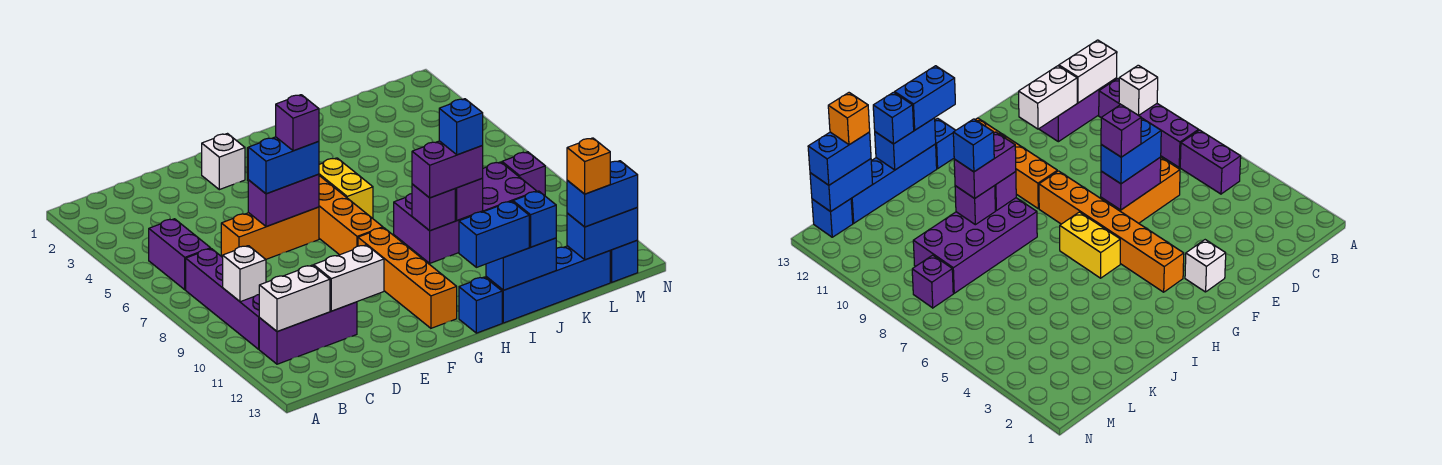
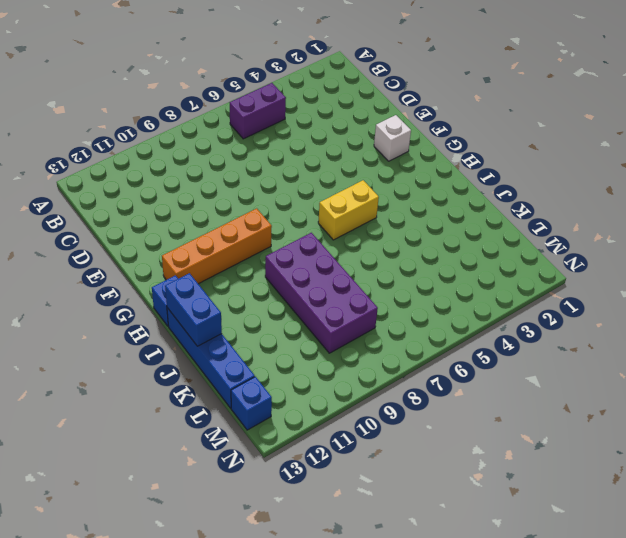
none -> purple brick B7:B10 level 1
none -> purple brick B11:D11 level 1
none -> orange brick D6:F6 level 1

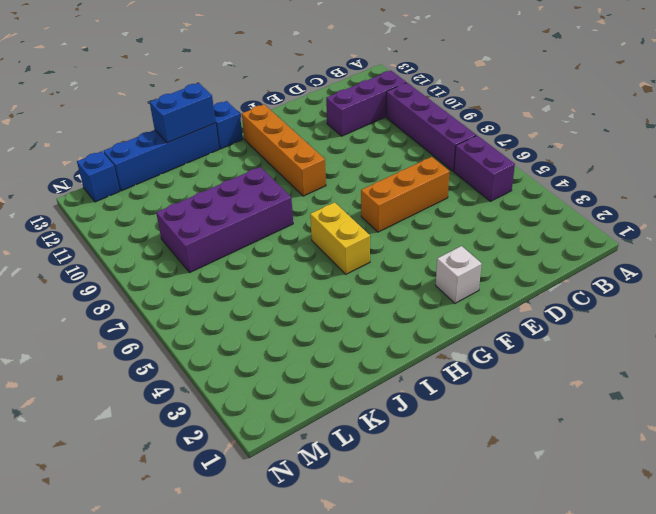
none -> orange brick G3:G8 level 1
none -> purple brick M8 level 1
none -> white brick B9 level 2

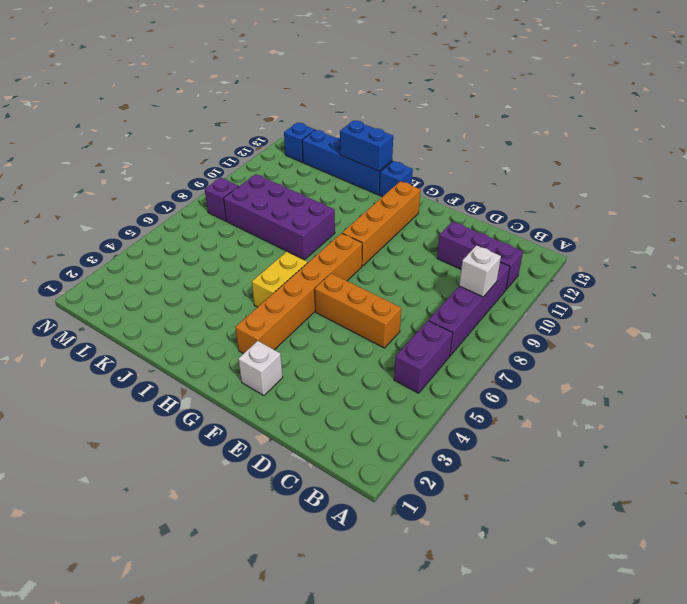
none -> white brick B11:C11 level 2
none -> white brick D11:E11 level 2
none -> purple brick E6:F6 level 2

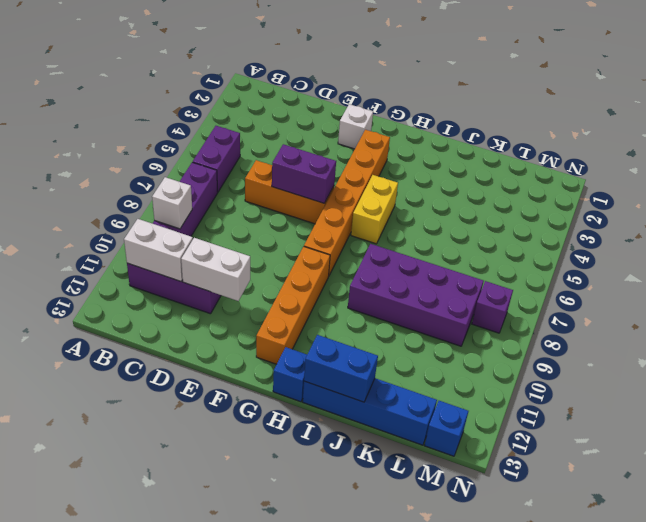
none -> purple brick I9 level 2
none -> purple brick J9 level 2
none -> blue brick L13:M13 level 2

